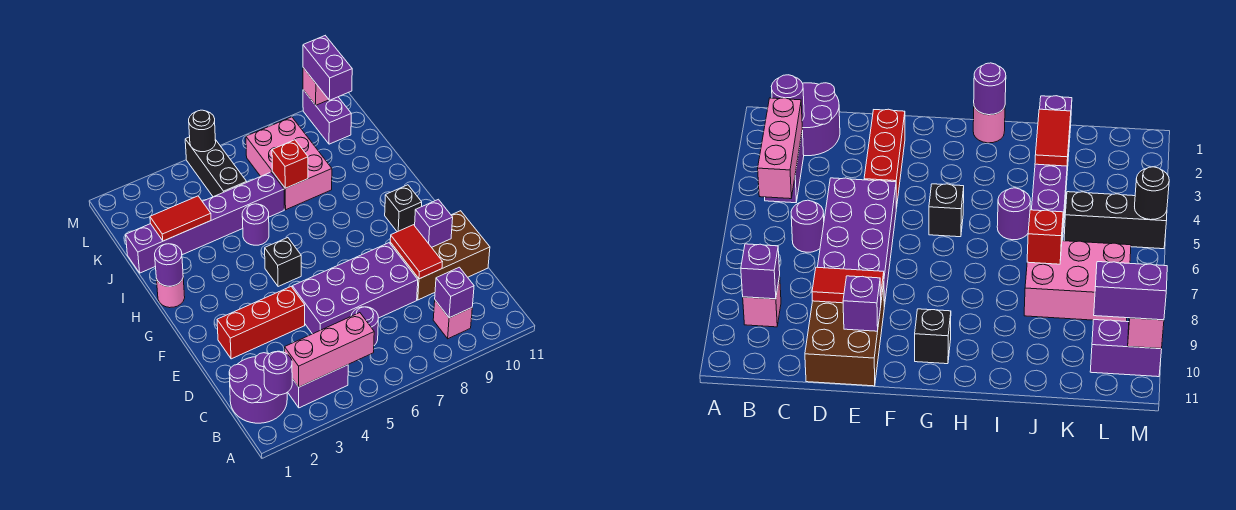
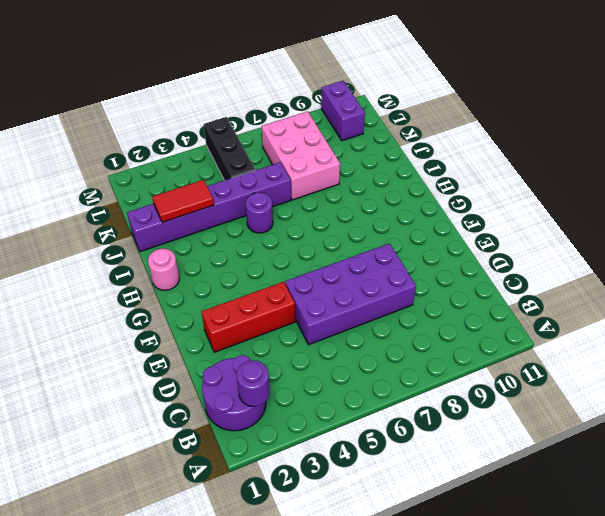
none -> purple brick B3:B4 level 1
none -> pink brick B9 level 1
none -> purple round brick C6 level 1

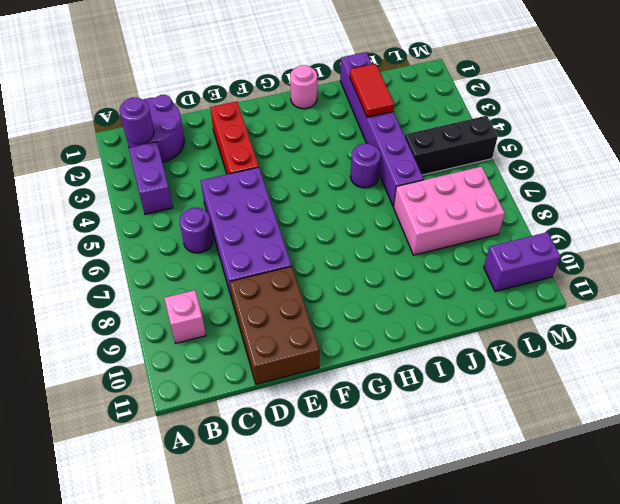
none -> black brick G5 level 1
none -> black brick G10 level 1
none -> pink brick B3:B5 level 2

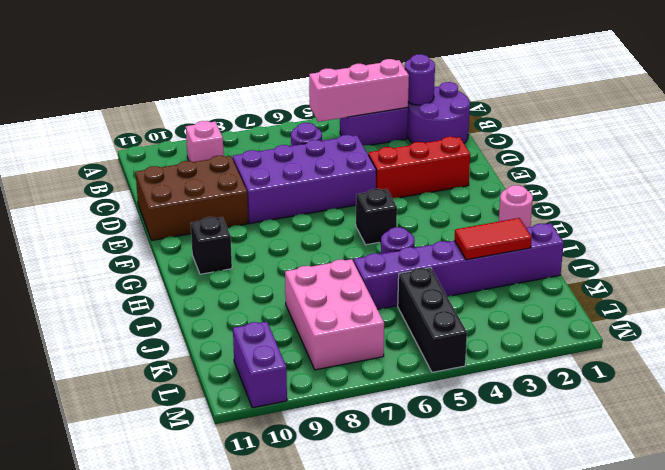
none -> purple brick B9 level 2
none -> red tile D9:E9 level 2
none -> purple brick E10 level 2

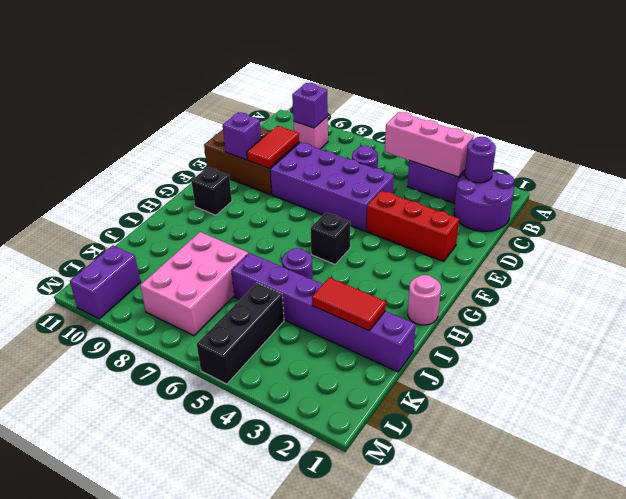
none -> purple round brick H1 level 2
none -> red brick J7 level 2
none -> black round brick M5 level 2

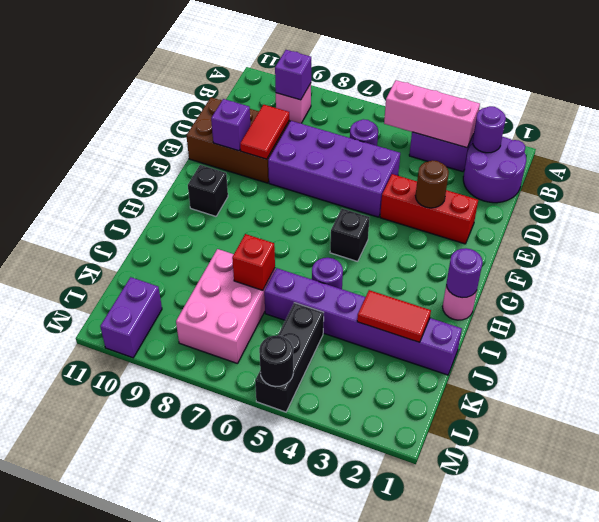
brown round brick E3 level 2 -> none
none -> pink brick M10 level 2
none -> purple brick L10:M10 level 3

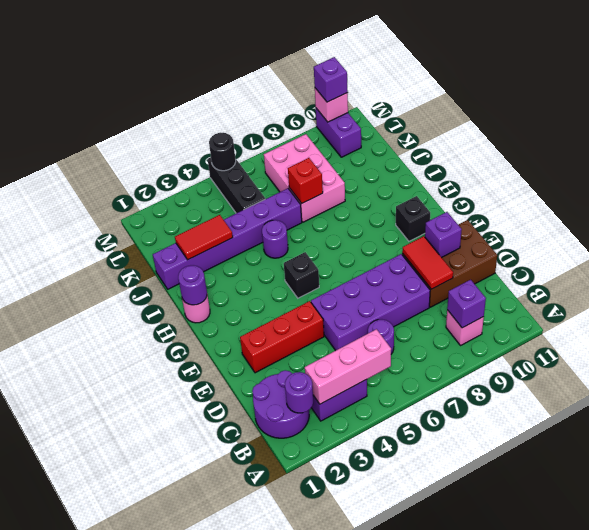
purple brick M10 level 3 -> purple brick L10:M10 level 3

